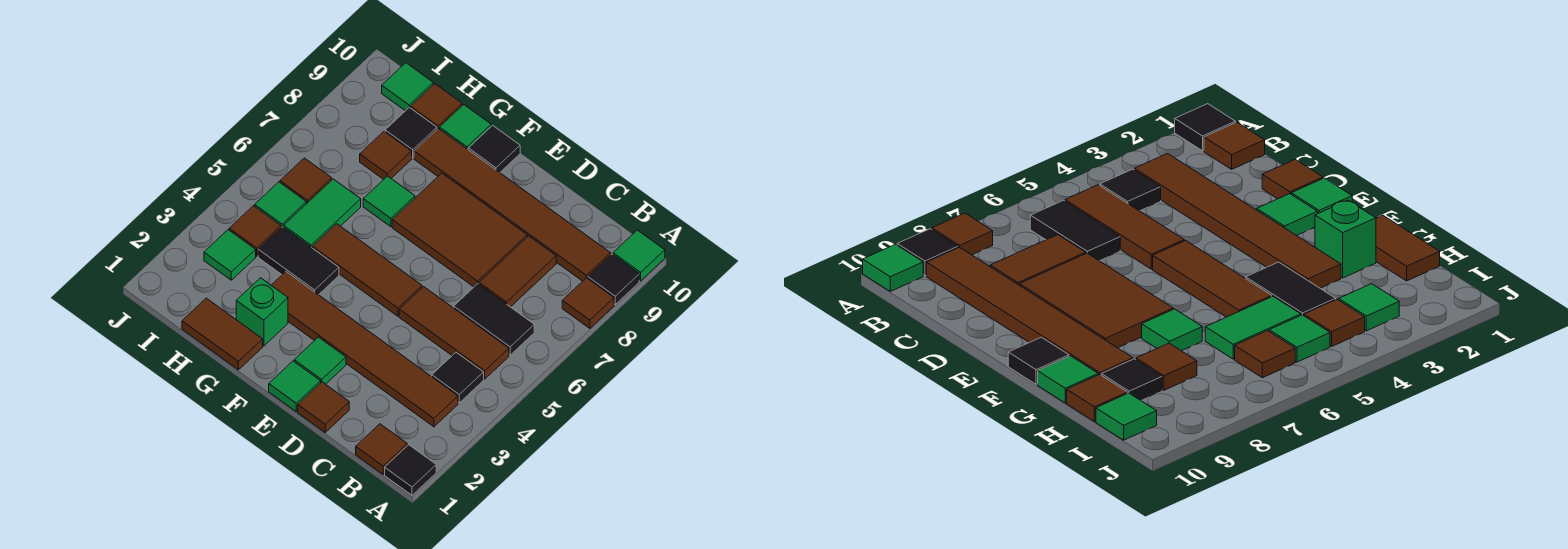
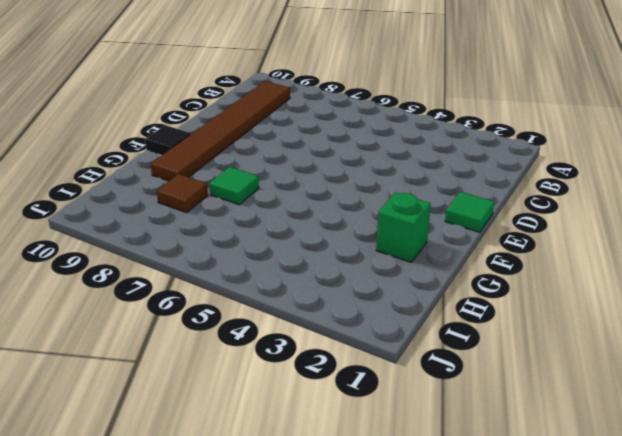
none -> black tile A1 level 1
none -> brown tile A8 level 1
none -> black tile A9 level 1
none -> green tile A10 level 1

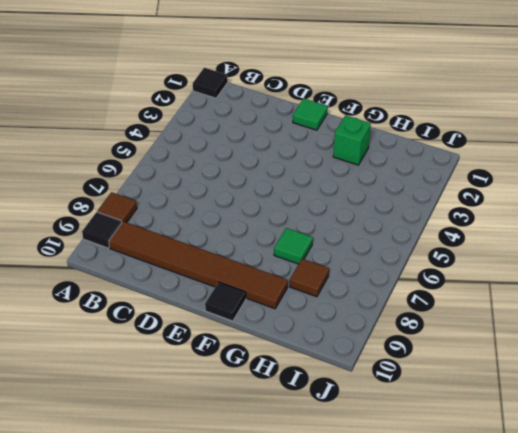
none -> green tile A10 level 1
none -> brown tile B1 level 1
none -> brown tile B3:G3 level 1
none -> black tile B4 level 1

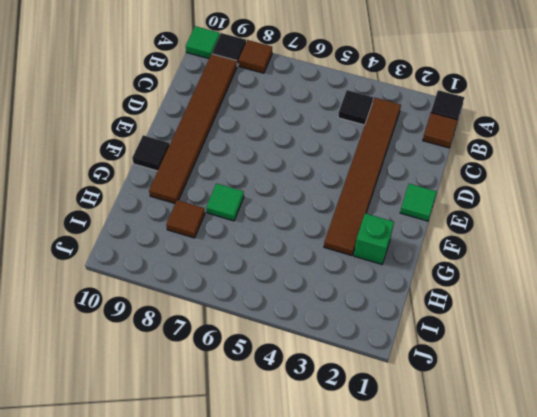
none -> brown tile B5:D5 level 1
none -> black tile B6:C6 level 1
none -> brown tile C7:C8 level 1
none -> brown tile D1 level 1

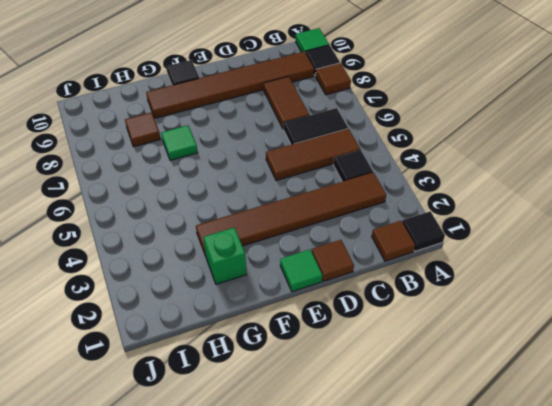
none -> brown tile D7:F8 level 1
none -> green tile E2 level 1
none -> brown tile E5:G5 level 1
none -> brown tile G1:H1 level 1

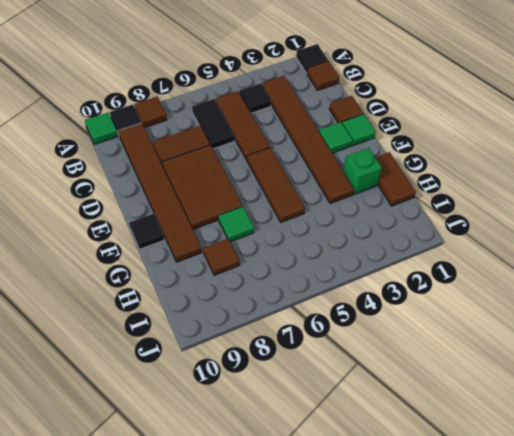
none -> black tile G4:H4 level 1
none -> green tile G10 level 1
none -> green tile H5:H6 level 1
none -> black tile H9 level 1

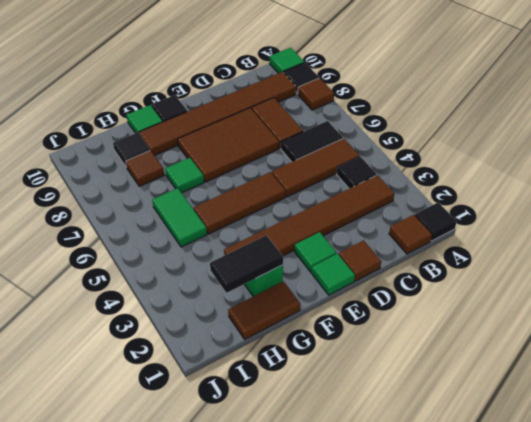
black tile G2:H2 level 2 -> black tile G4:H4 level 1
none -> brown tile H10 level 1
none -> green tile I3 level 1
none -> brown tile I4 level 1
none -> green tile I5 level 1

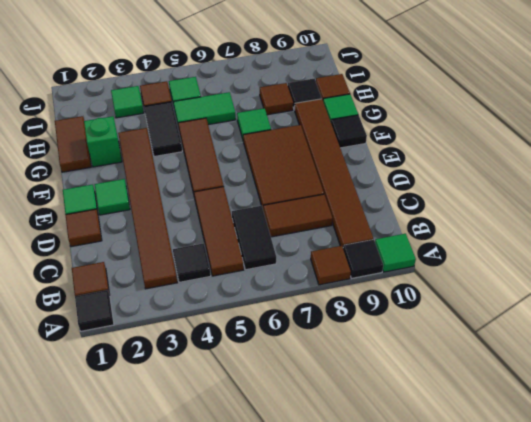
none -> brown tile I6 level 1
none -> green tile I10 level 1

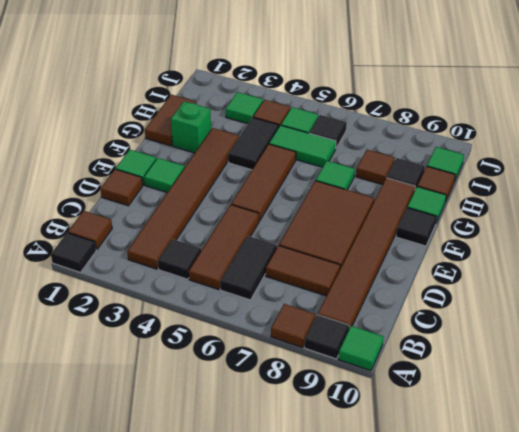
black tile I6 level 1 -> brown tile I6 level 1

